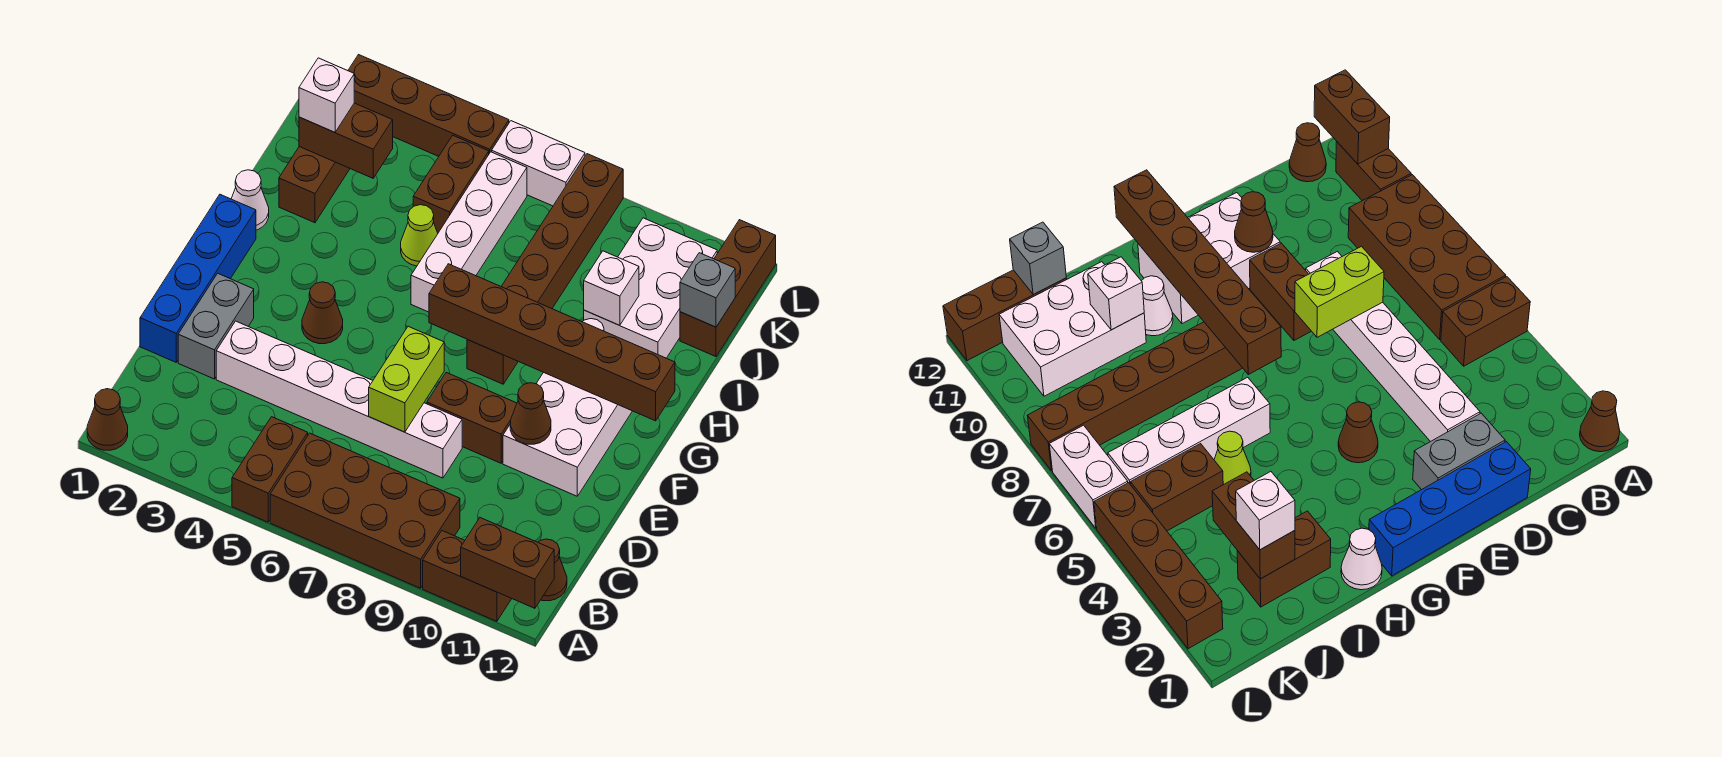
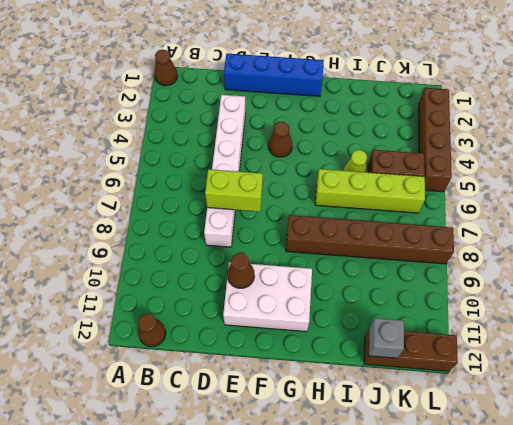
lime brick H6:K6 level 1 -> white brick H6:K6 level 1
none -> brown brick A5:B5 level 1
none -> brown brick A6:B9 level 1
none -> brown brick A10:A11 level 1
none -> grey brick D2:E2 level 1

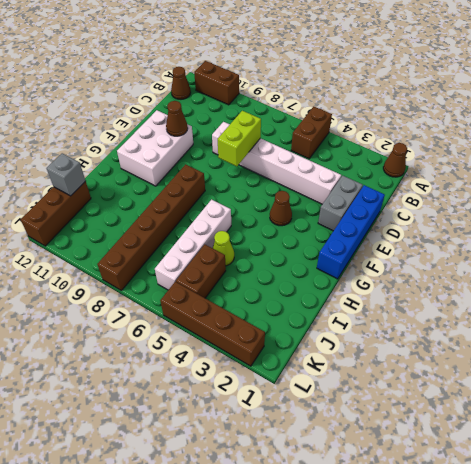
none -> brown brick A6:B9 level 1
none -> brown brick E8:E9 level 1
none -> white cone H1 level 1
none -> white cone H10 level 1

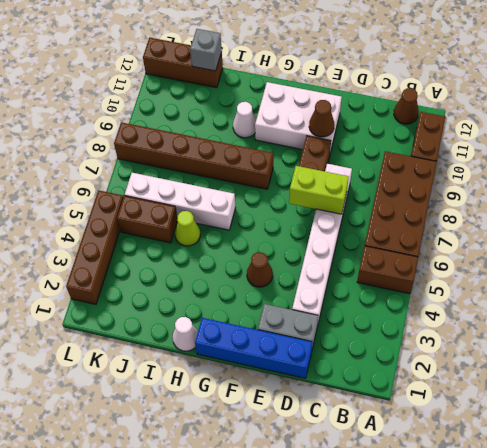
none -> brown cone A1 level 1
none -> brown brick I2:J2 level 1
none -> white brick I10:K11 level 1
none -> white brick L6:L7 level 1

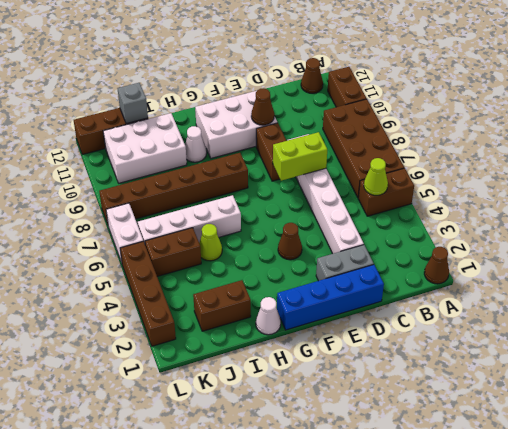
lime cone B5 level 2 -> none
none -> brown brick A11:A12 level 2
none -> brown brick G7:G12 level 2
none -> white brick I10 level 2
none -> brown brick J2:J3 level 2

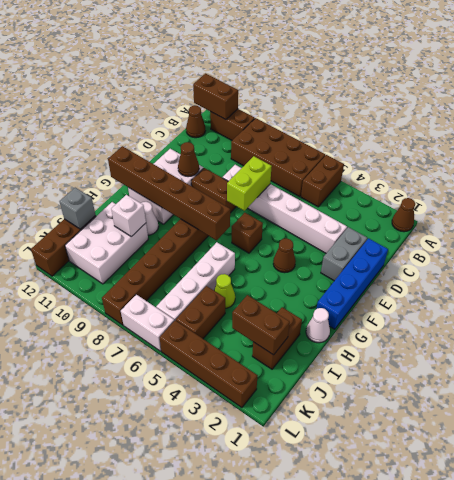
brown brick F6 level 1 -> none
none -> white brick J2 level 3

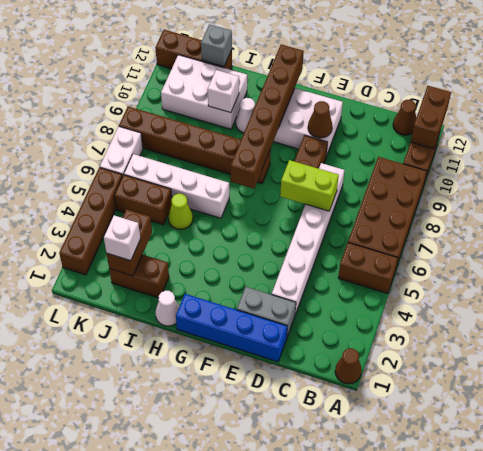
none -> brown cone F4 level 1

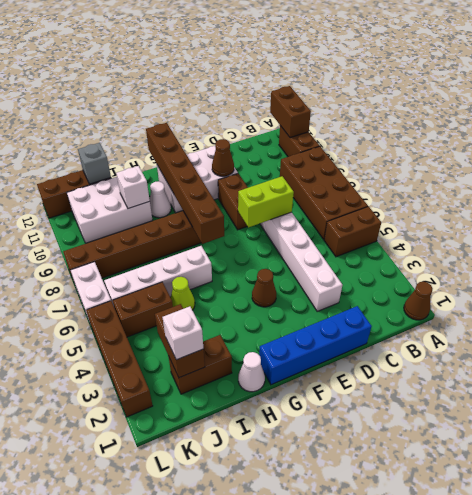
none -> brown cone B12 level 1
none -> grey brick D2:E2 level 1

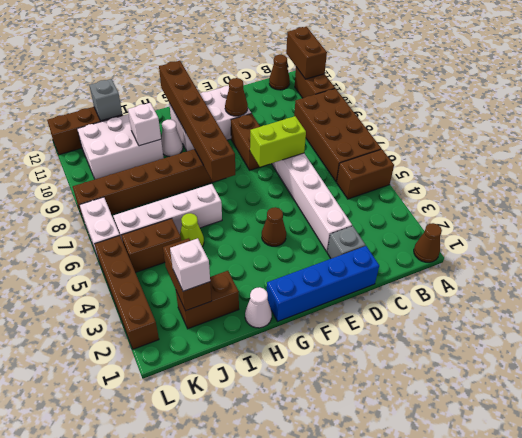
grey brick D2 level 1 -> grey brick D2:E2 level 1

